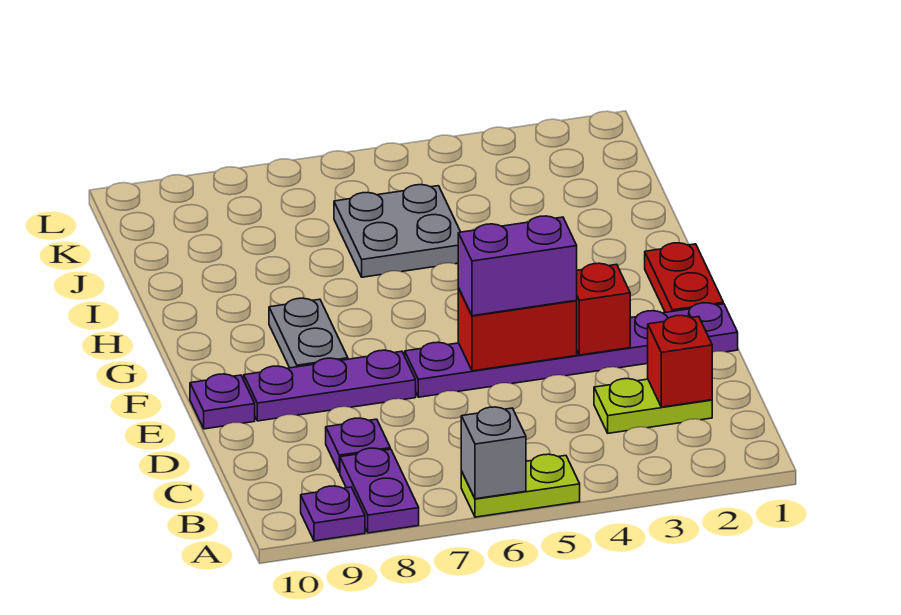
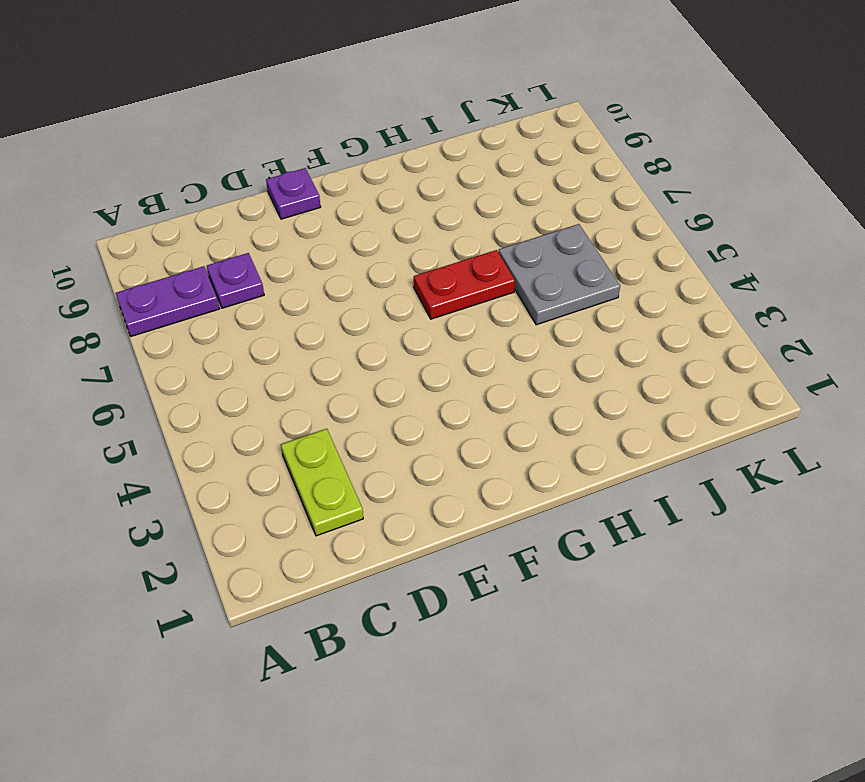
red plate G6:H6 level 1 -> red plate F1:G1 level 1
none -> lime plate A5:A6 level 1
none -> purple plate A9 level 1
none -> purple plate E1:E6 level 1

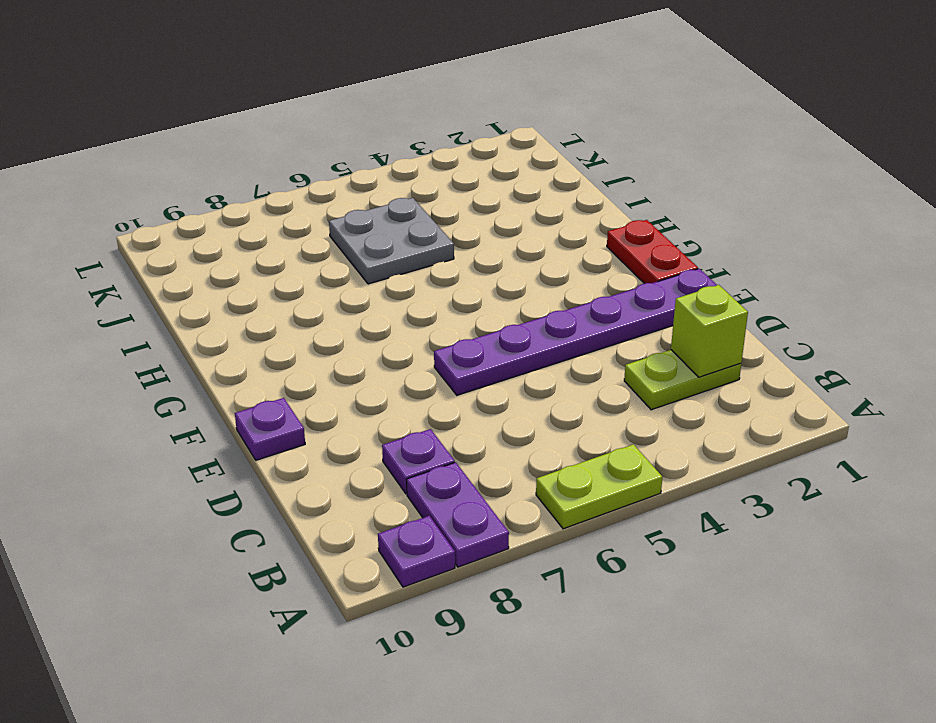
lime brick C2 level 2 -> red brick C2 level 2
none -> purple plate E7:E9 level 1
none -> grey plate F8:G8 level 1
none -> grey brick A6 level 2

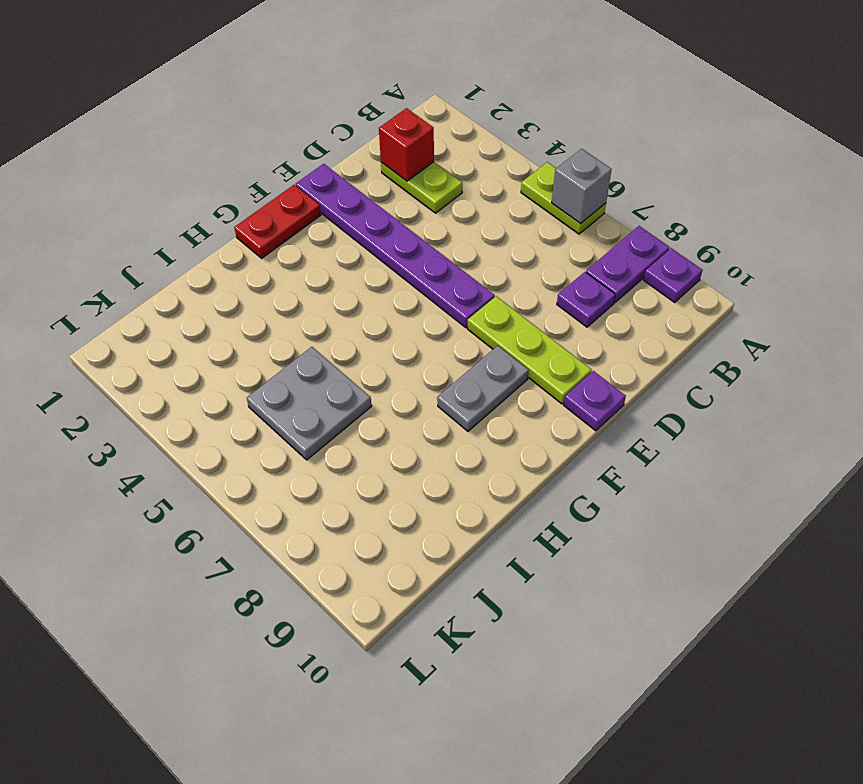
lime plate E7:E9 level 1 -> purple plate E7:E9 level 1
none -> red brick E3 level 2
none -> red brick E4:E5 level 2
none -> purple brick E4:E5 level 3

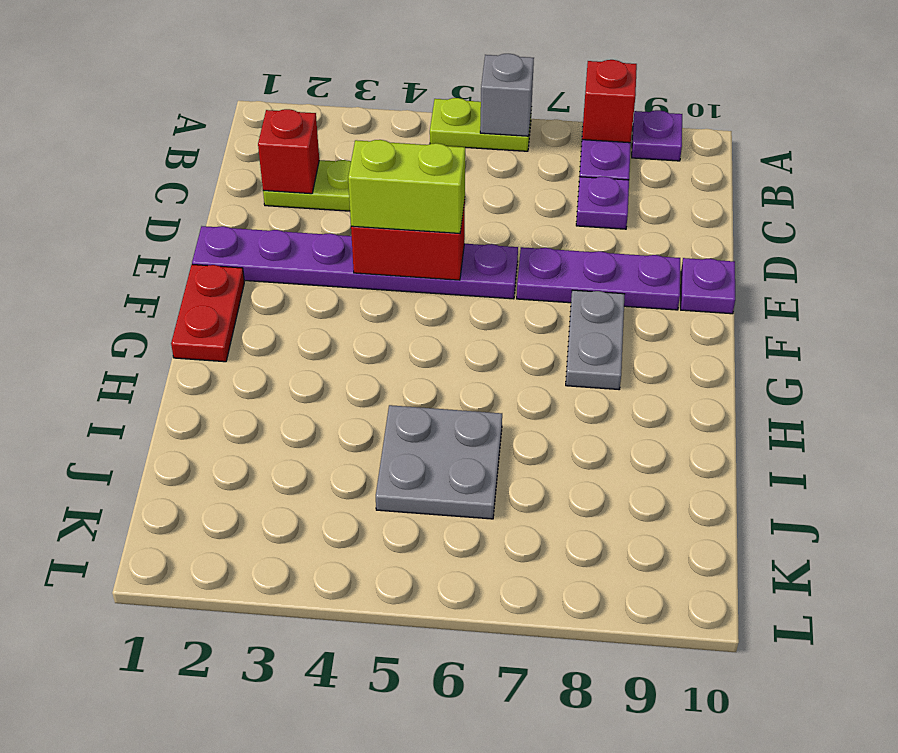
red brick A8 level 2 -> red brick E3 level 2
lime brick E4:E5 level 3 -> purple brick E4:E5 level 3

